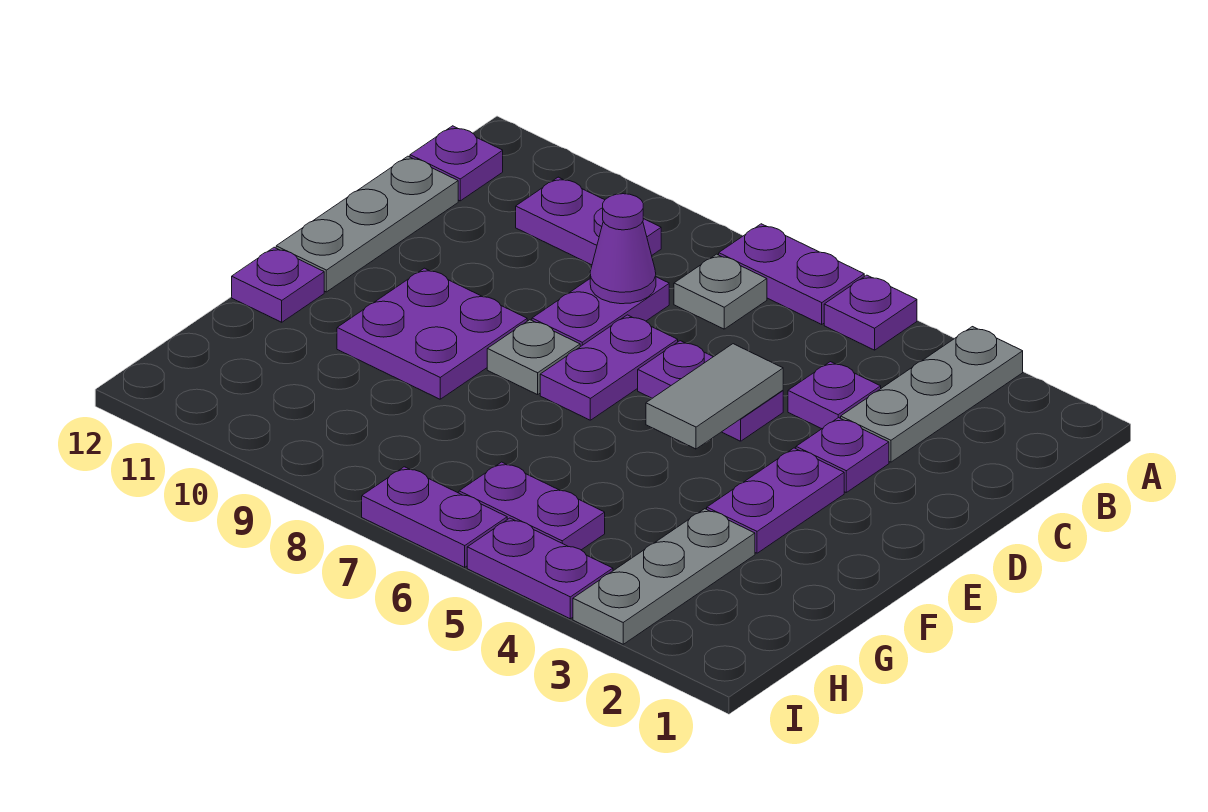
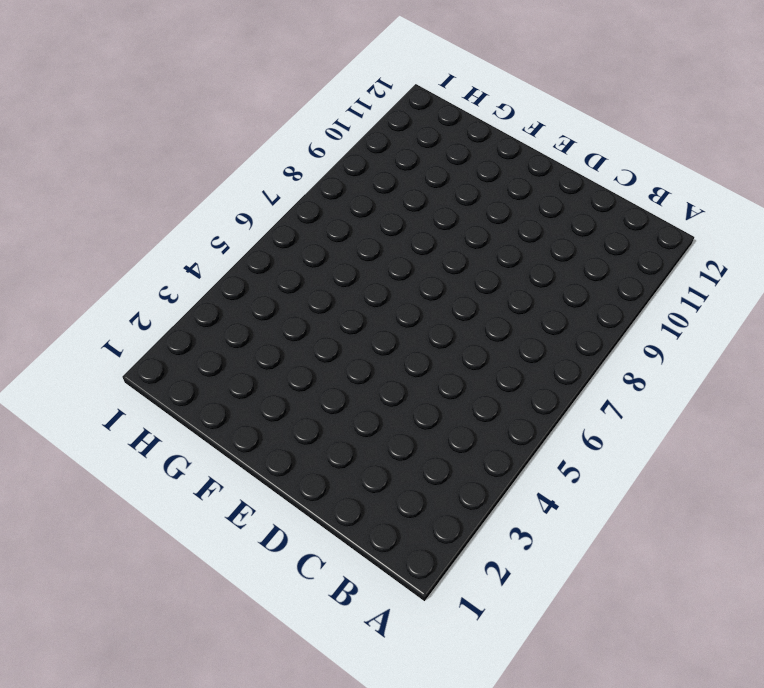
none -> grey plate A3:C3 level 1
none -> purple plate A5 level 1
none -> purple plate A6:A7 level 1

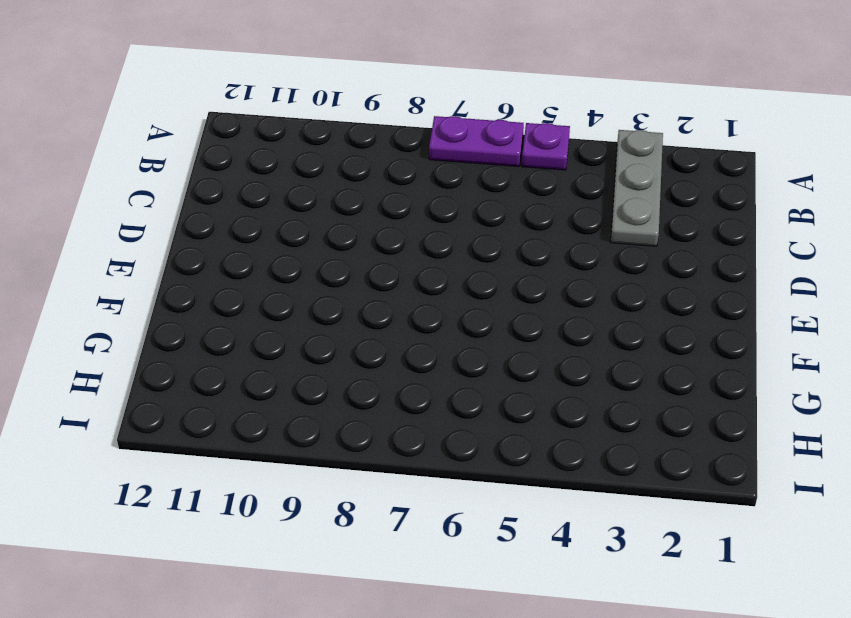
none -> grey plate B7 level 1
none -> purple plate B9:B10 level 1
none -> purple plate B12 level 1

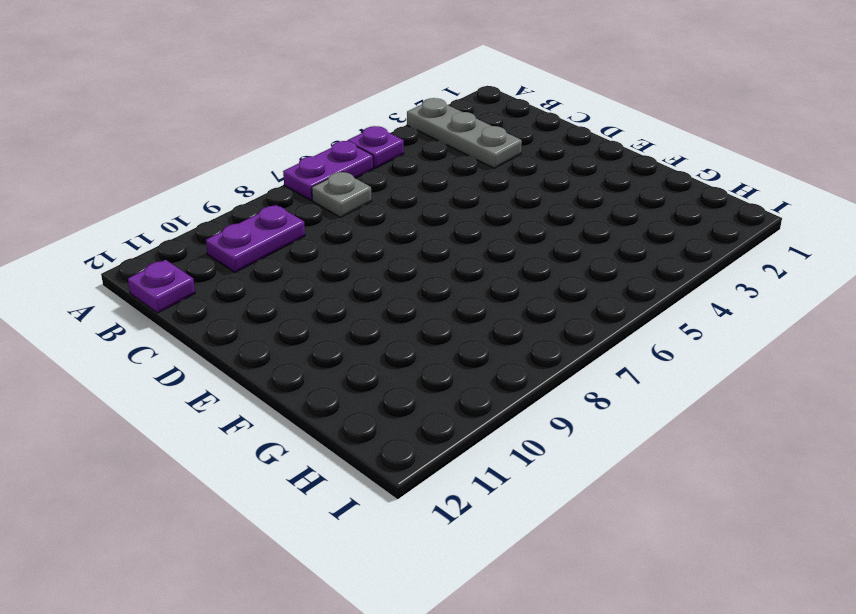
none -> purple plate C4 level 1
none -> purple plate C8:D8 level 1
none -> grey plate C12:E12 level 1

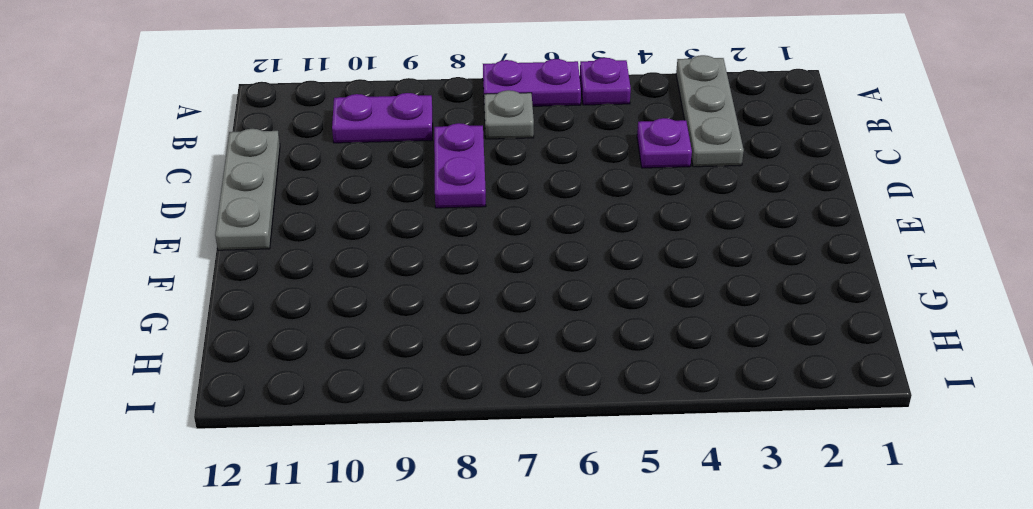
none -> purple plate B12 level 1
none -> purple plate D3 level 1
none -> purple plate D5:D6 level 1

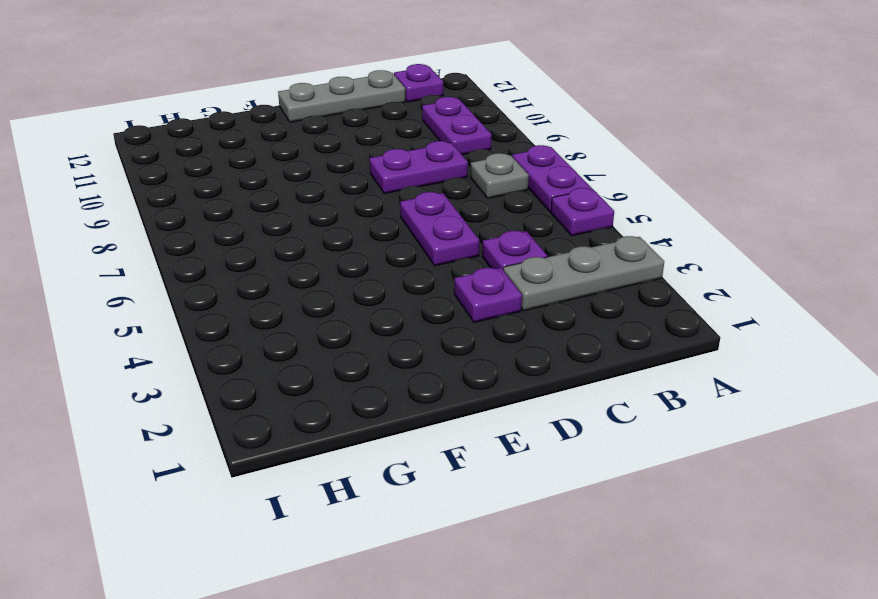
none -> purple plate D7:E7 level 1
none -> purple plate E3:F3 level 1
none -> grey plate E8 level 1

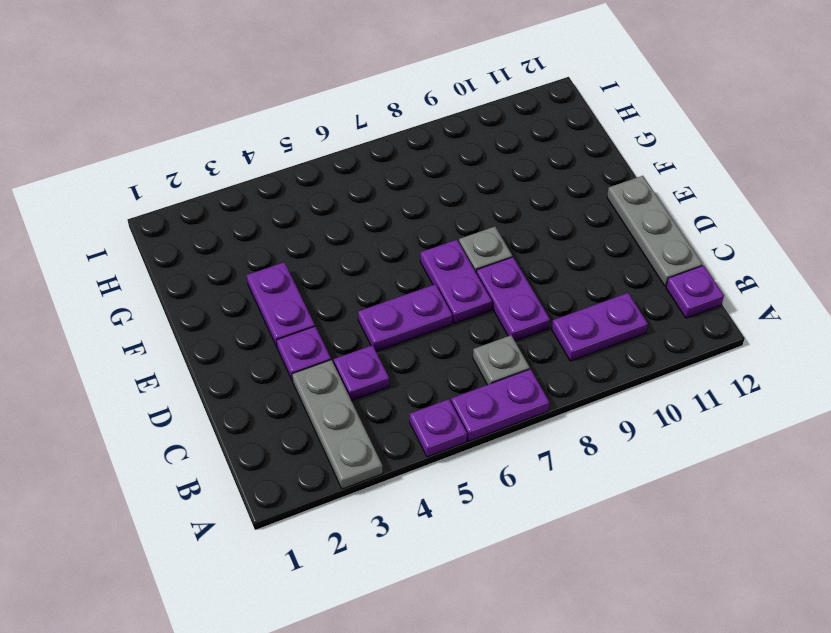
none -> purple plate E9:F10 level 1
none -> purple plate F12 level 1
none -> grey plate G3:I3 level 1

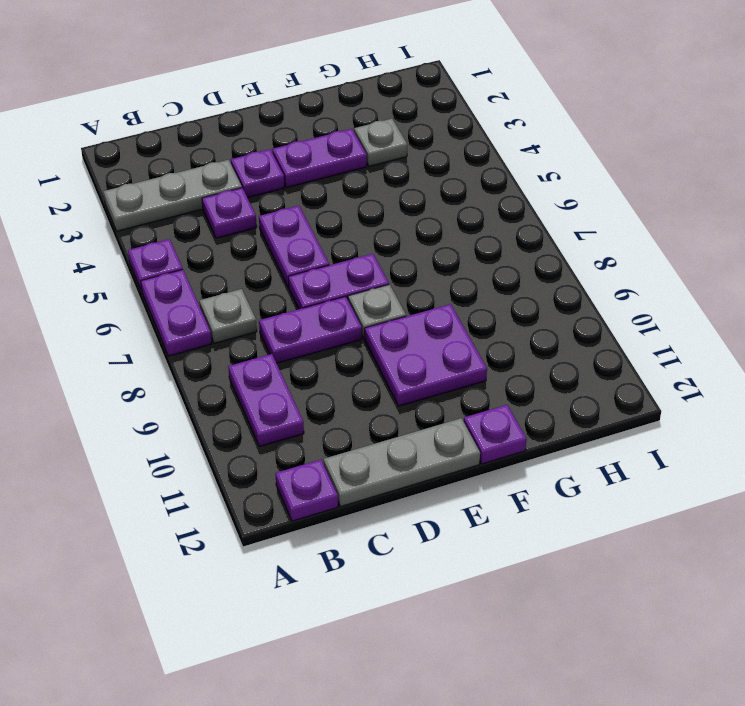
grey plate G3 level 1 -> grey plate G3:I3 level 1
none -> purple plate H5:H6 level 1
none -> purple plate I4:I5 level 1
none -> purple plate I6:I7 level 1

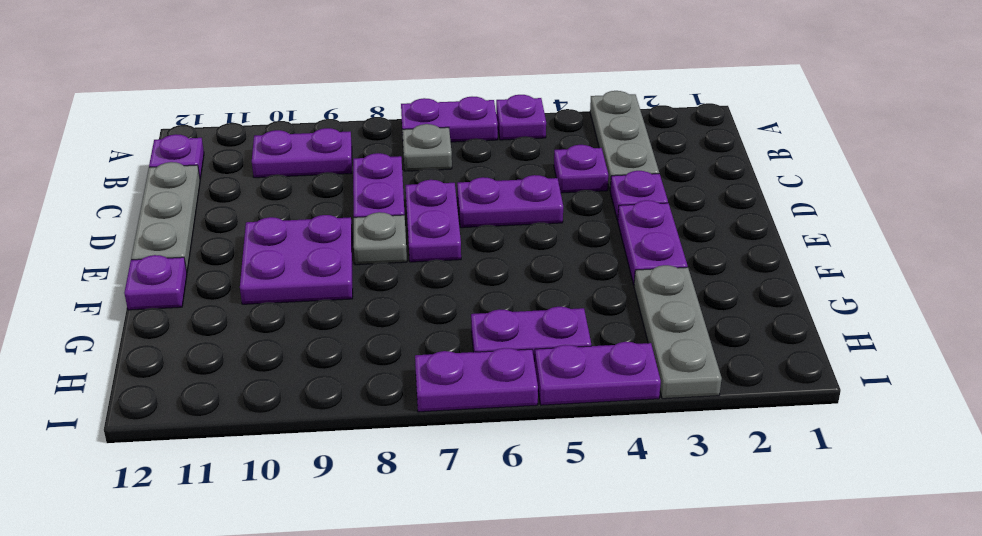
none -> purple cone C8 level 2
none -> grey tile D5:E5 level 2

